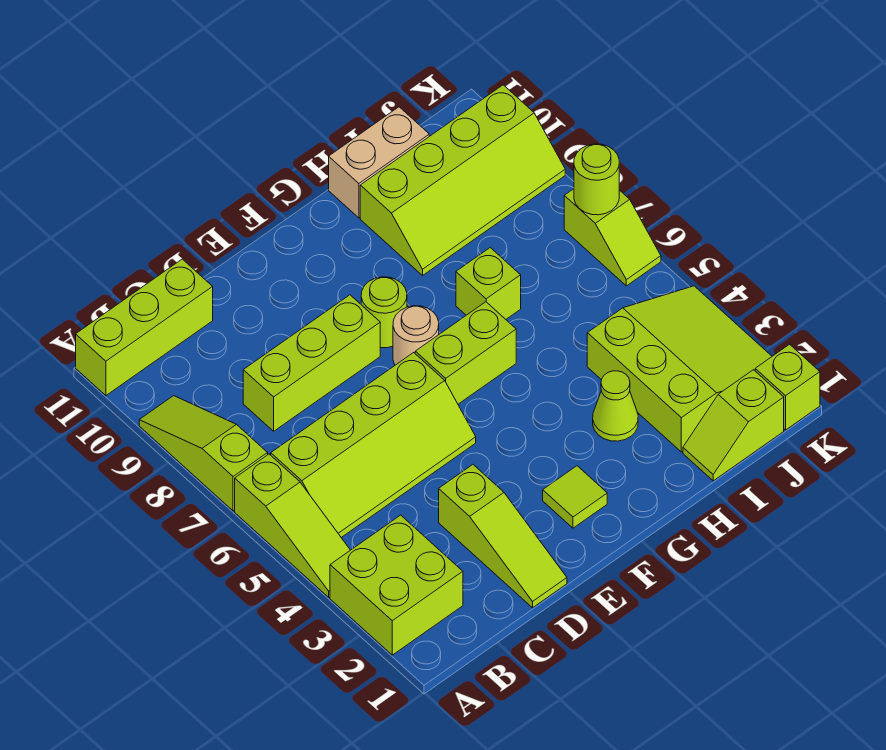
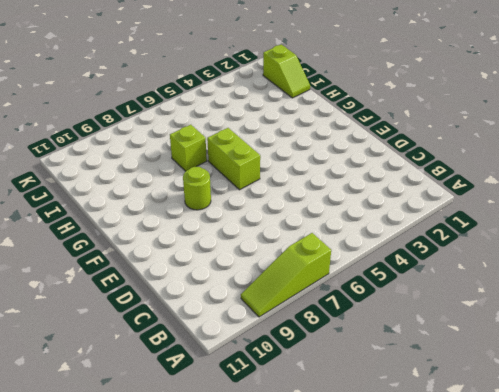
none -> lime brick A2:B3 level 1
none -> lime slope A4:A6 level 1 top 6
none -> lime brick A11:C11 level 1

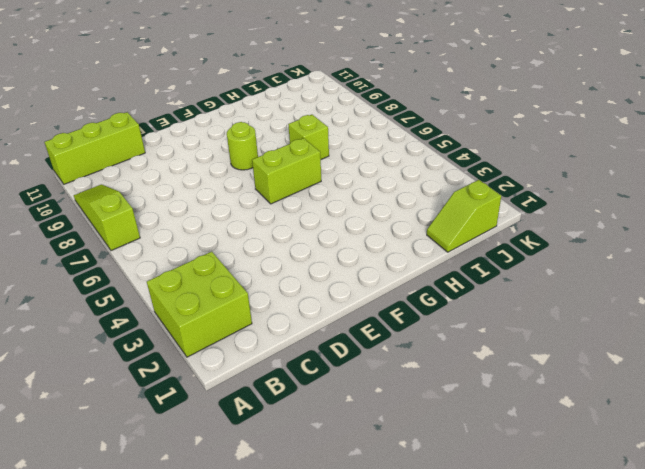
none -> lime slope A4:A6 level 1 top 6
none -> lime slope B5:E6 level 1 top 6
none -> lime brick C8:E8 level 1

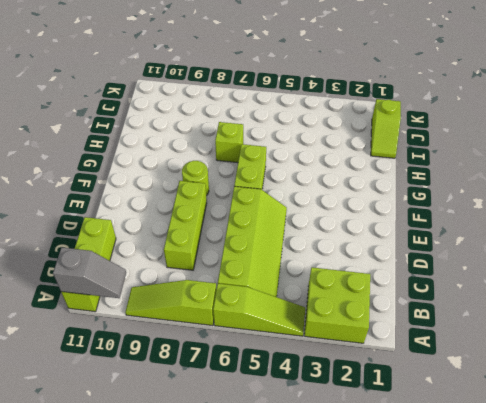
grey slope A10:A11 level 2 top 11 -> none
none -> lime slope D1:D3 level 1 top 3
none -> lime tile F2 level 1
none -> tan round brick F7 level 1

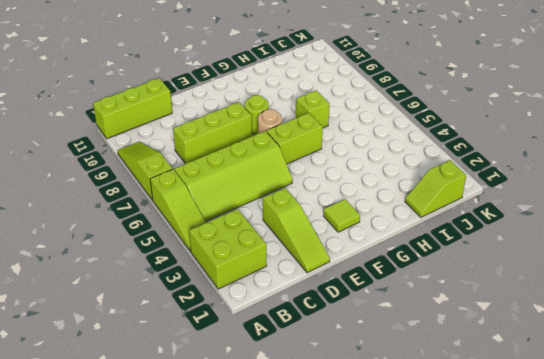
none -> lime cone H3 level 1
none -> lime slope H9:K10 level 1 top 10
none -> tan brick H11:I11 level 1

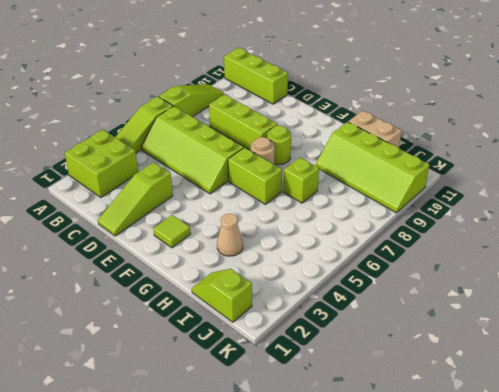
tan cone H3 level 1 -> lime cone H3 level 1
none -> lime slope I2:K4 level 1 top I
none -> lime brick K1 level 1
none -> lime slope K6:K7 level 1 top 7

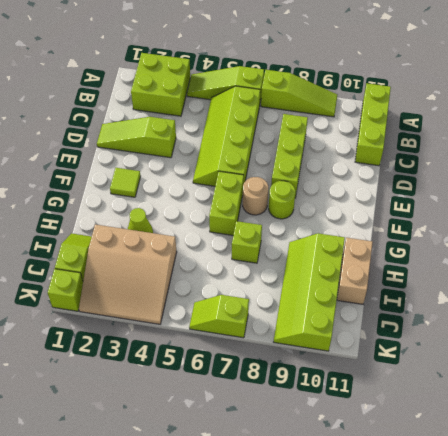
tan slope I2:K4 level 1 top I -> lime slope I2:K4 level 1 top I
none -> lime round brick K7 level 2

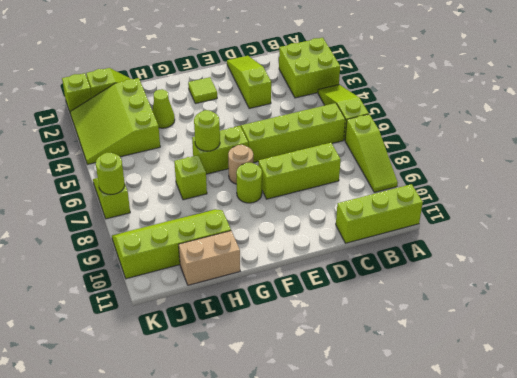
lime round brick G6 level 2 -> none

